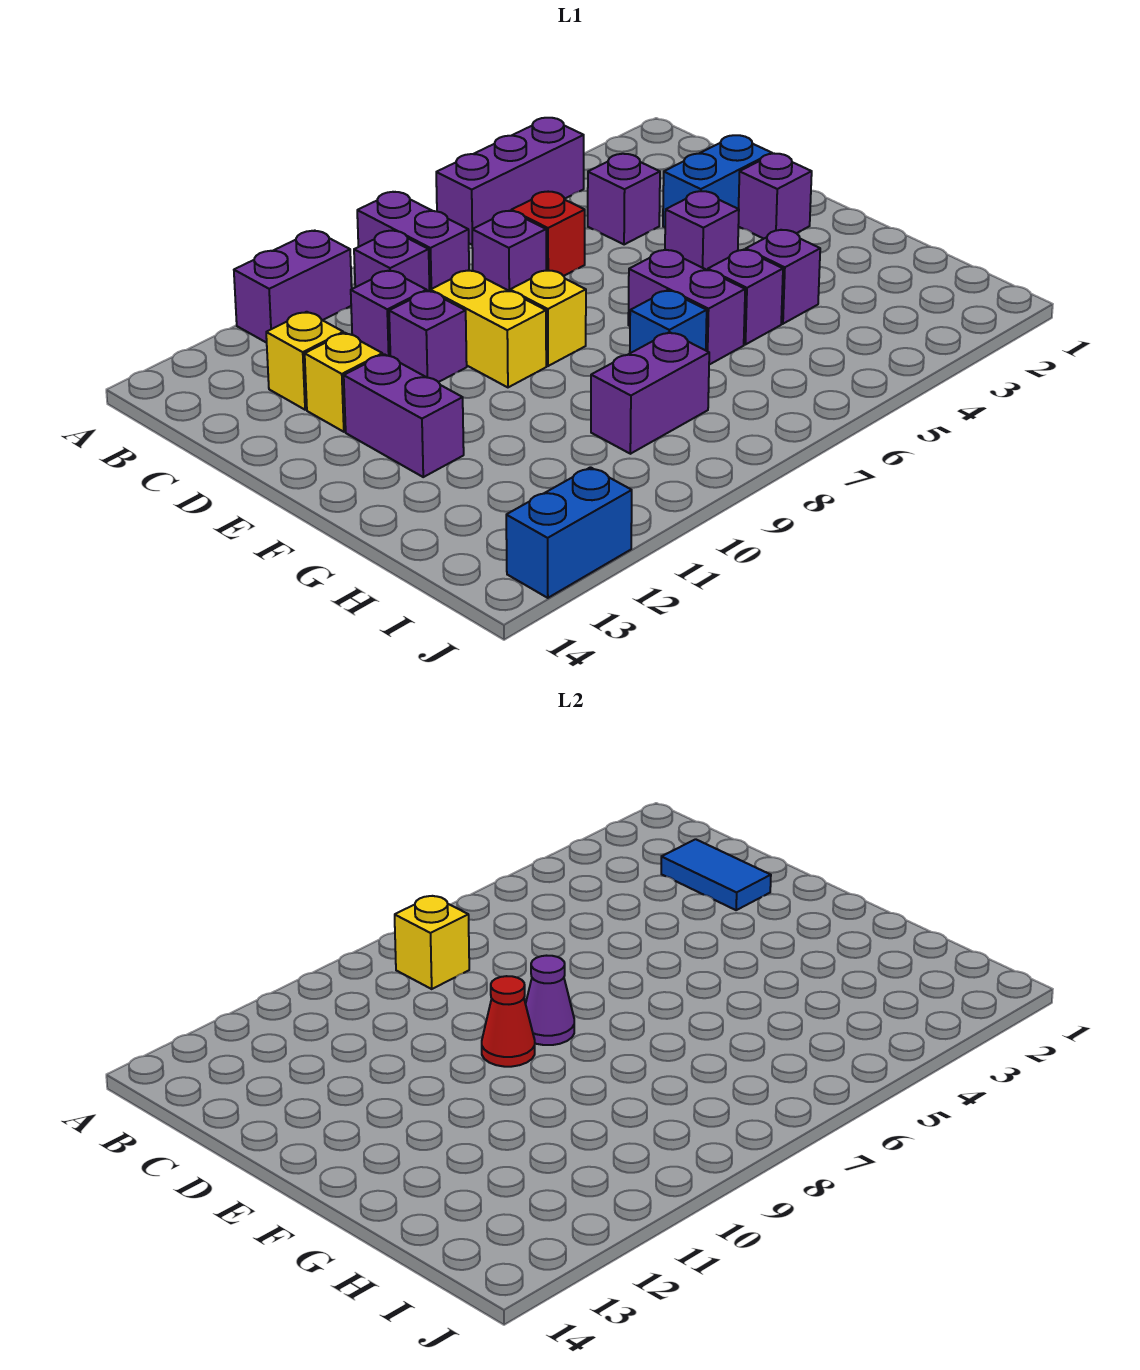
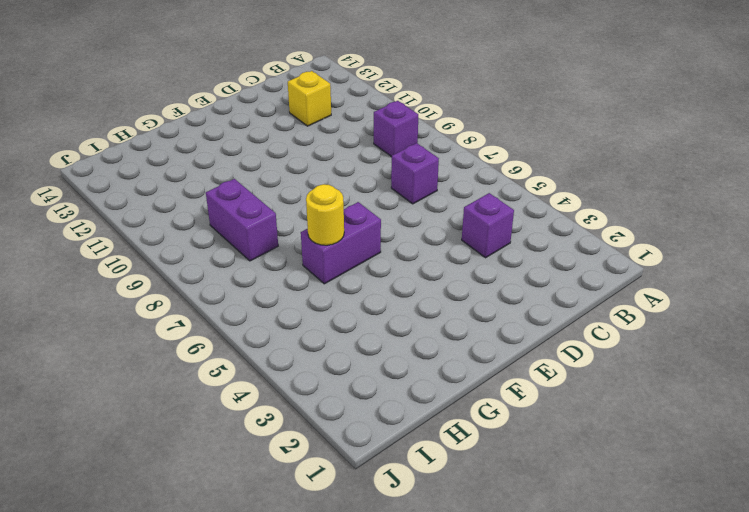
yellow round brick G6 level 2 -> none
none -> purple brick A4:A6 level 1
none -> purple brick A8:B8 level 1
none -> purple brick A10:A11 level 1

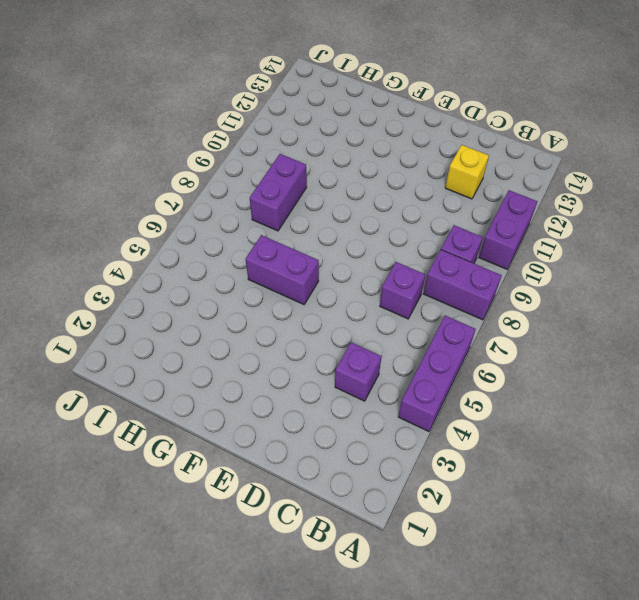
none -> red brick C6 level 1
none -> purple brick C10 level 1
none -> blue brick D2:D3 level 1

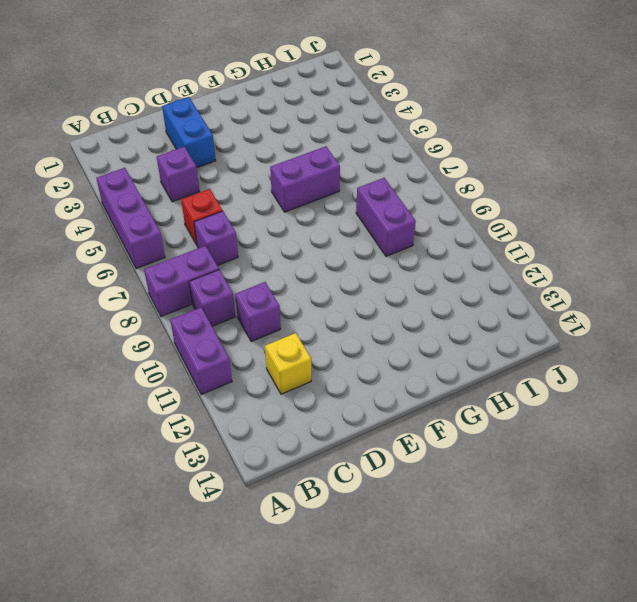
none -> yellow brick D9:E9 level 1
none -> purple brick D10 level 1
none -> yellow brick D12 level 1

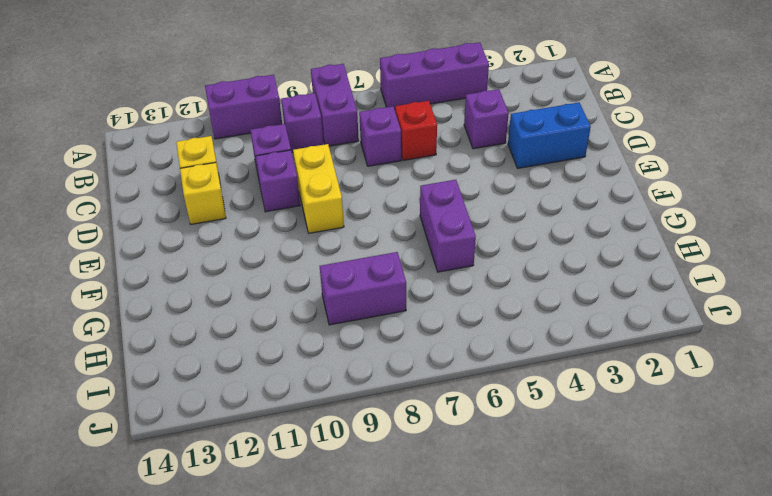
none -> purple brick E2 level 1
none -> purple brick E4 level 1
none -> yellow brick E8 level 1

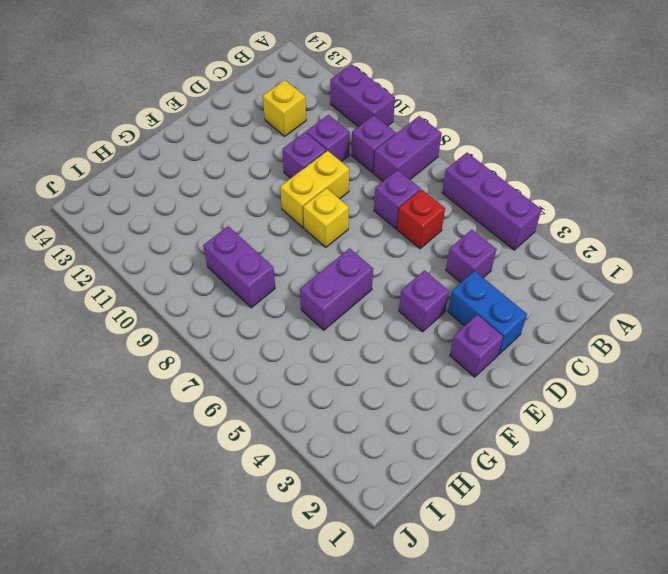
none -> yellow brick D12 level 1
none -> purple brick E12:F12 level 1
none -> purple brick G4 level 1

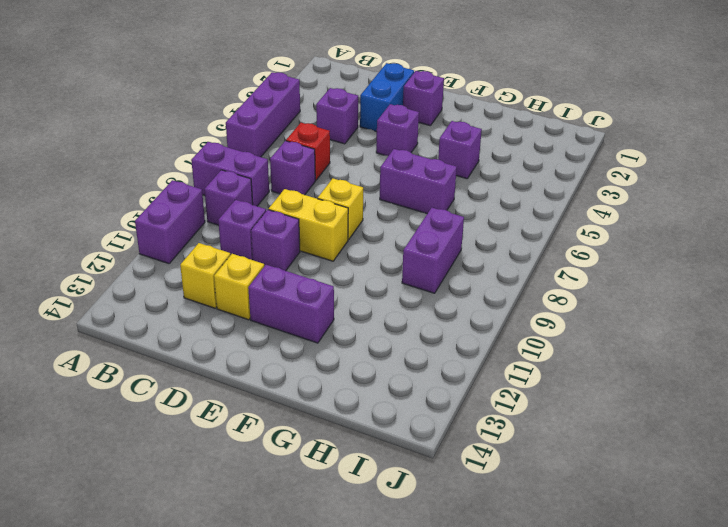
none -> purple brick G5 level 1
none -> blue brick G7 level 1
none -> blue brick J12:J13 level 1

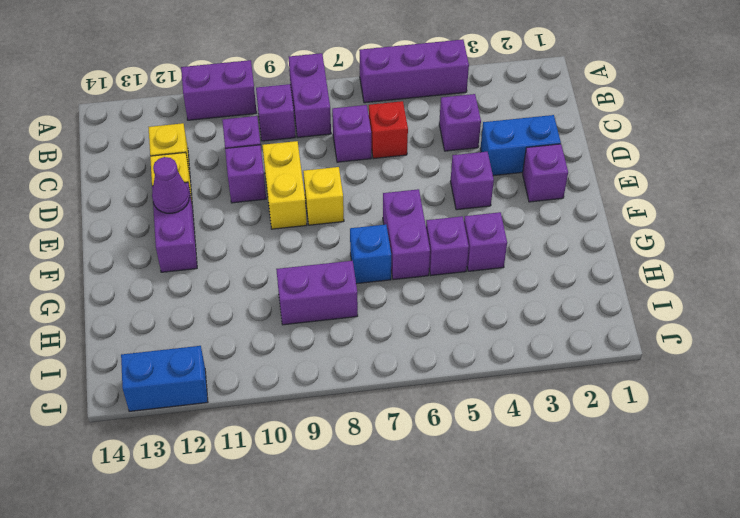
purple cone E12 level 2 -> purple cone E8 level 2
none -> yellow brick B8 level 2
none -> blue tile C2:D2 level 2
none -> red cone E9 level 2

